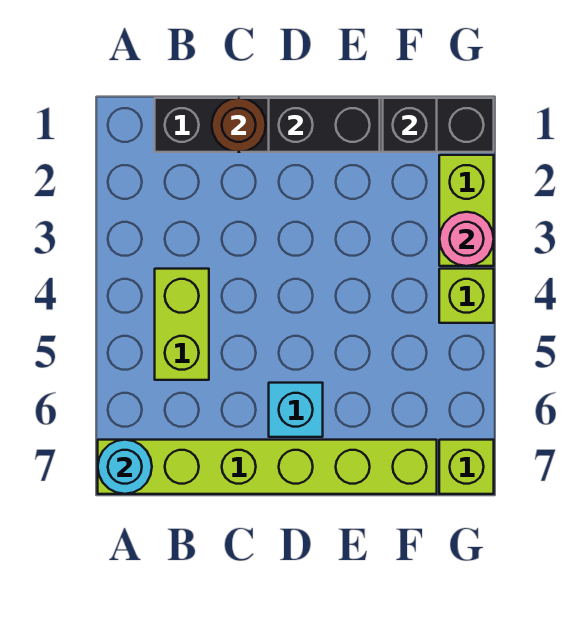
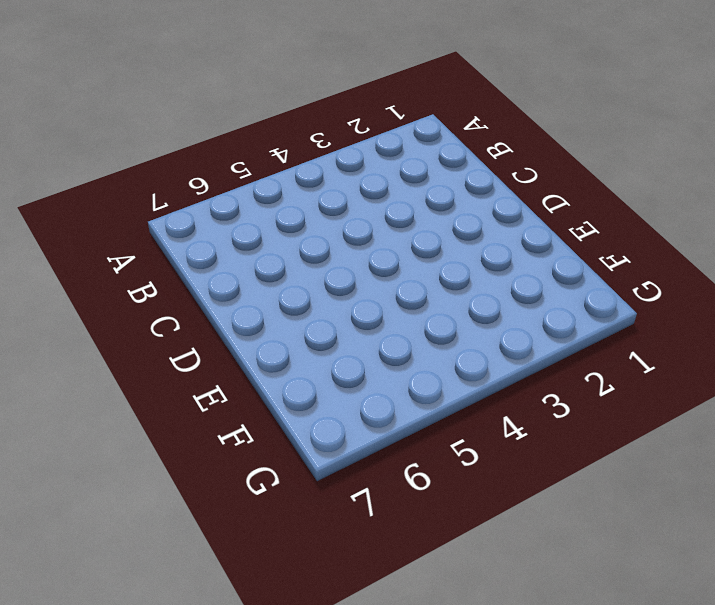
none -> lime brick A7:F7 level 1
none -> black brick B1:G1 level 1
none -> lime brick B4:B5 level 1

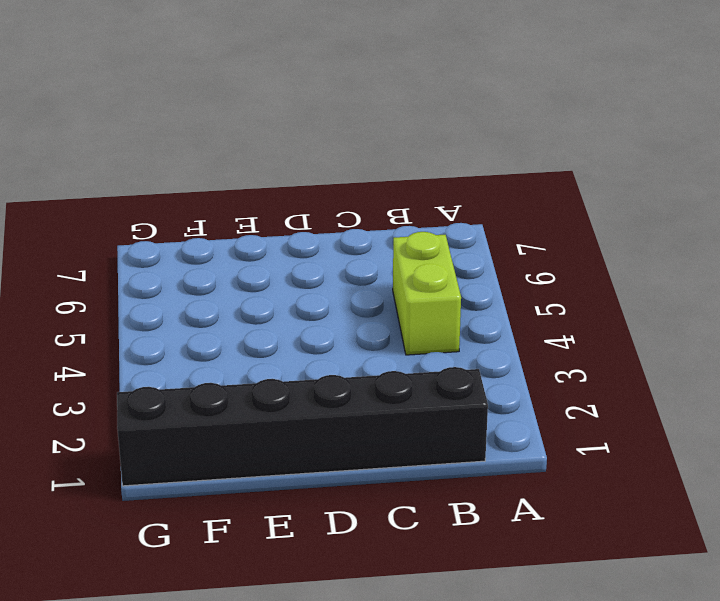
none -> lime brick A7:F7 level 1
none -> cyan brick D6 level 1
none -> lime brick G2:G3 level 1

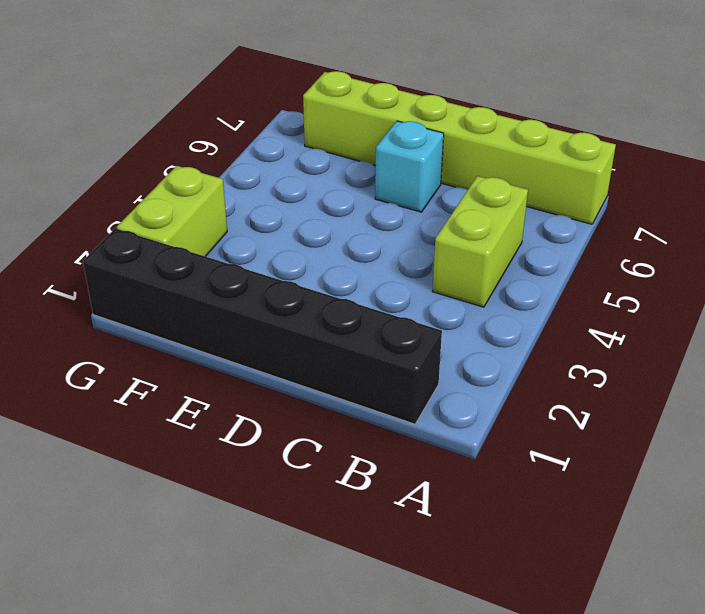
none -> lime brick G4 level 1
none -> lime brick G7 level 1
none -> cyan round brick A7 level 2

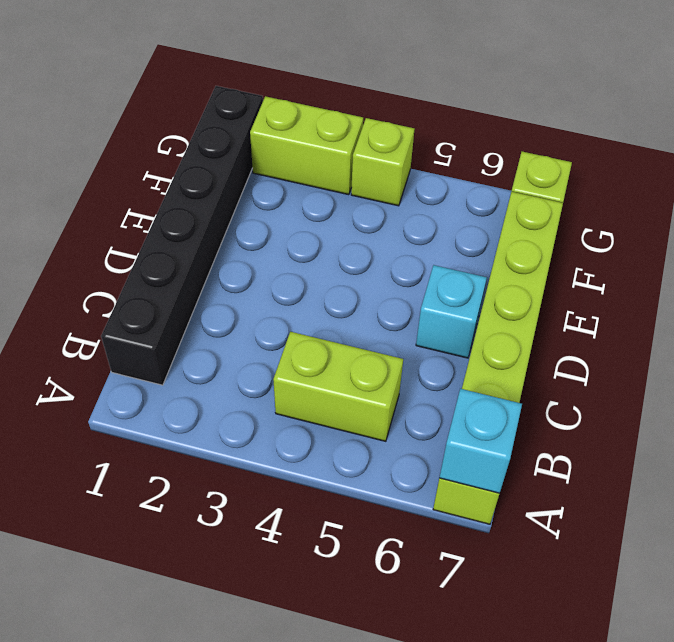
cyan brick A7 level 2 -> cyan round brick A7 level 2
none -> brown round brick C1 level 2
none -> black brick D1:E1 level 2
none -> black brick F1 level 2

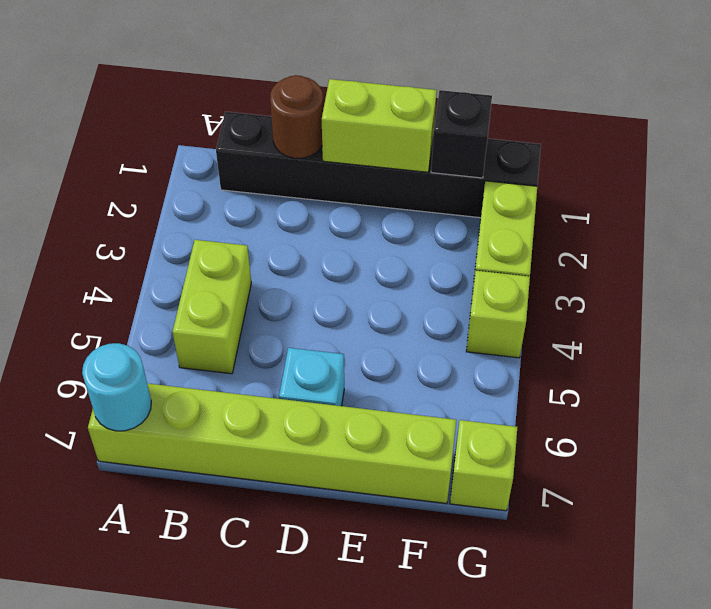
lime brick D1:E1 level 2 -> black brick D1:E1 level 2
none -> pink round brick G3 level 2

